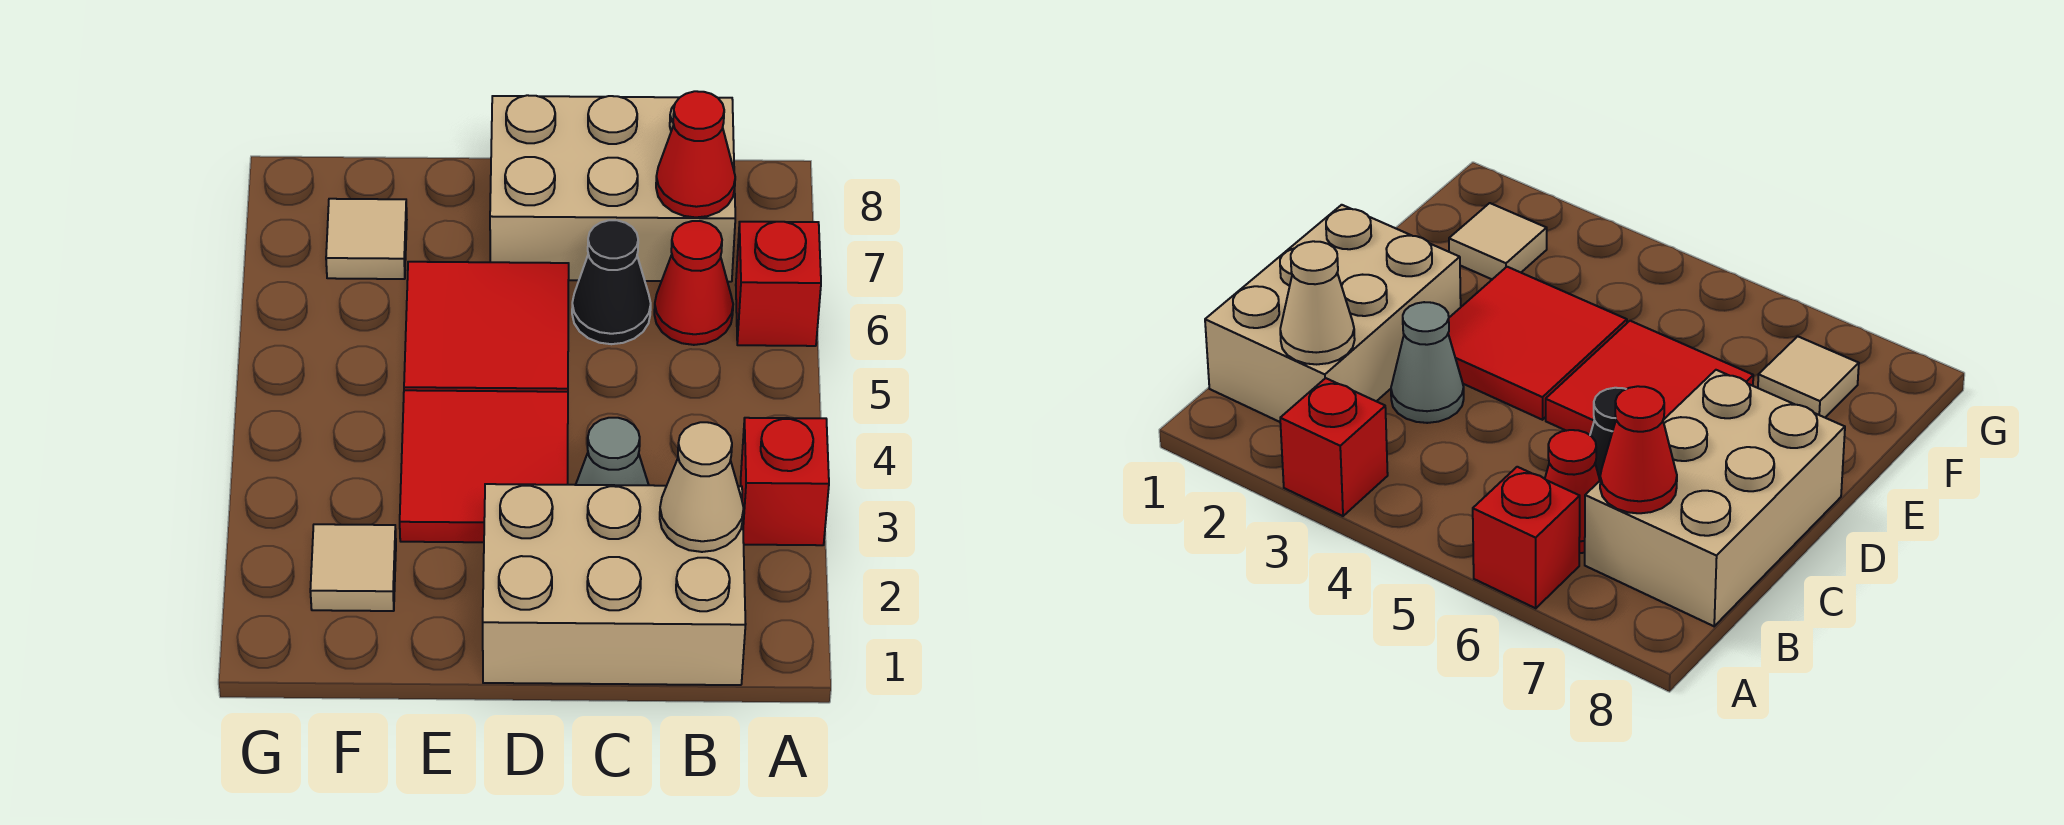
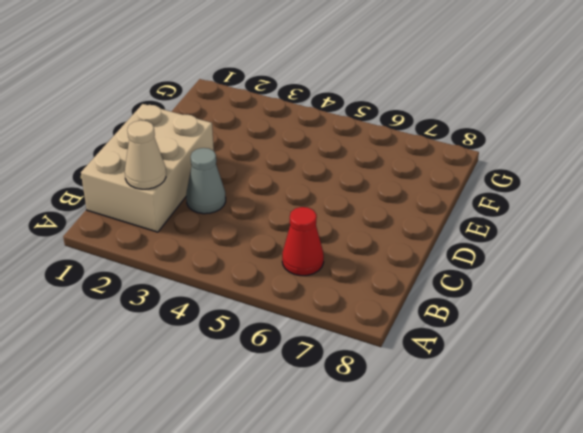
none -> red brick A3 level 1
none -> red brick A6 level 1
none -> tan brick B7:D8 level 1

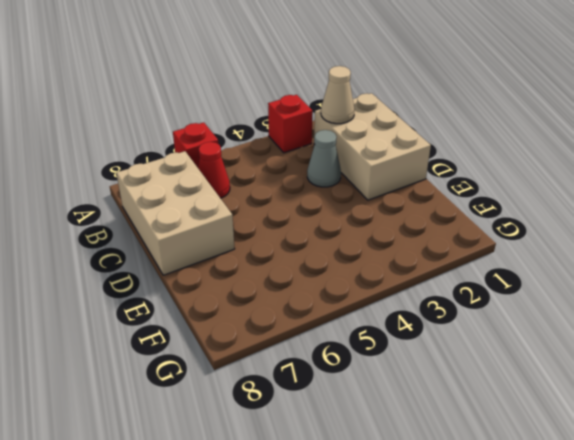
none -> black cone C6 level 1
none -> red tile D3:E4 level 1
none -> red tile D5:E6 level 1

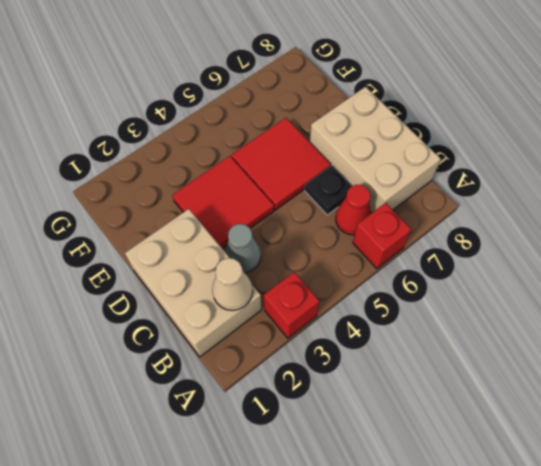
black plate C6 level 1 -> black cone C6 level 1
none -> tan tile F2 level 1
none -> tan tile F7 level 1
none -> red cone B7 level 2

